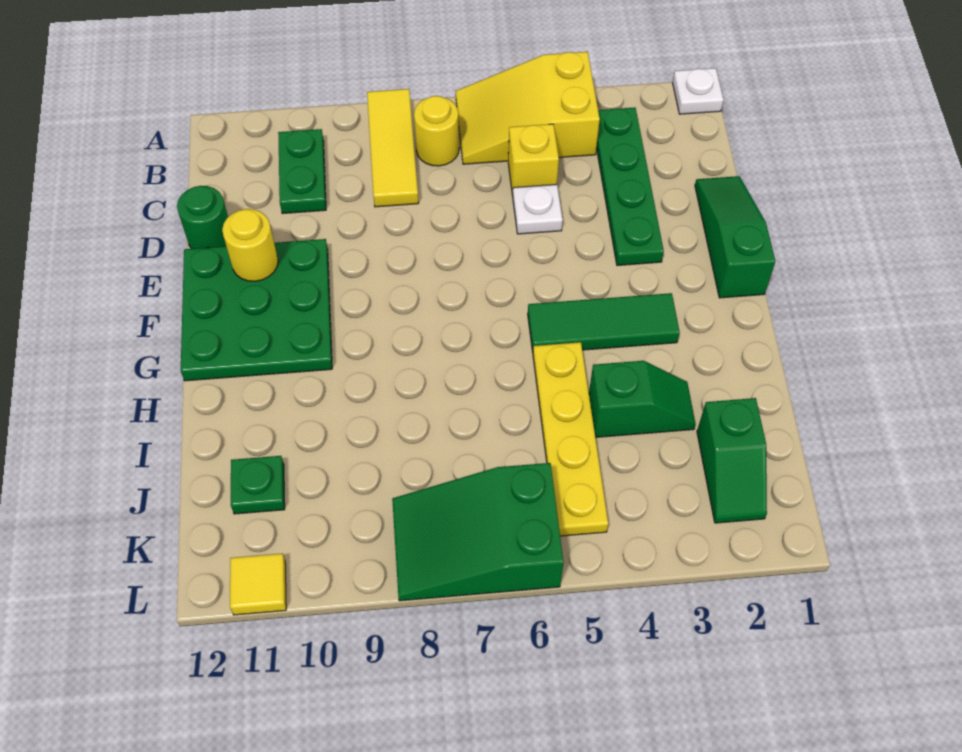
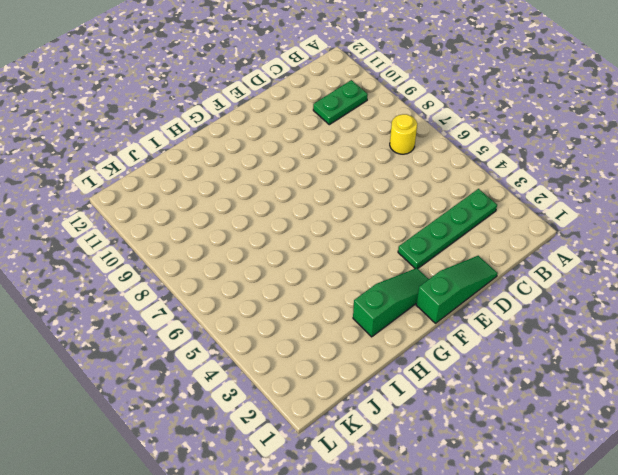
green slope F2:H2 level 1 top H -> none
none -> white plate A1 level 1
none -> yellow slope A4:B6 level 1 top 4
none -> yellow tile A8:C8 level 1

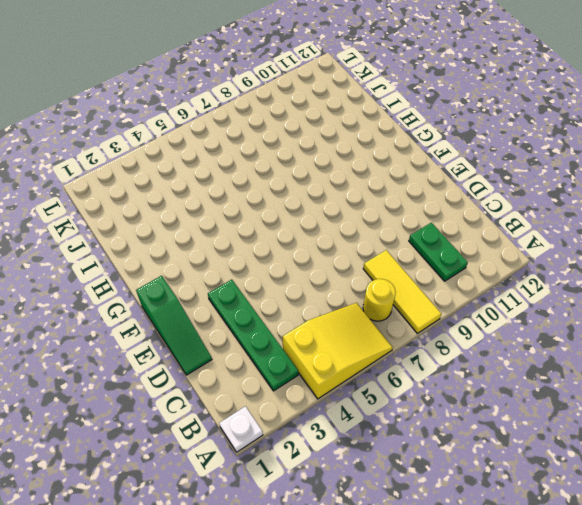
none -> yellow brick C5 level 1
none -> white plate D5 level 1
none -> green round brick D12 level 1

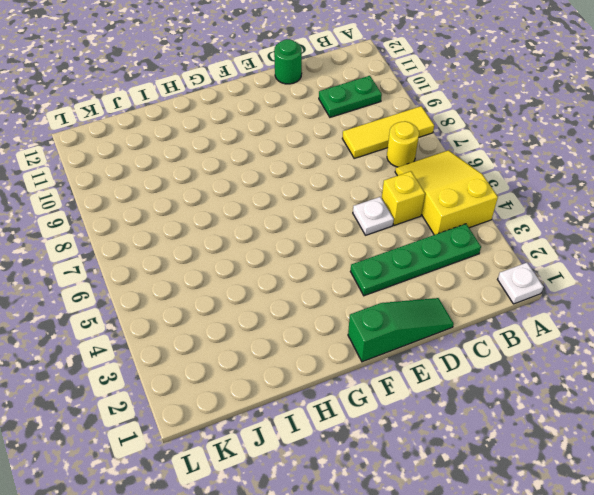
none -> green plate E10:G12 level 1
none -> green tile G3:G5 level 1
none -> yellow plate H5:K5 level 1

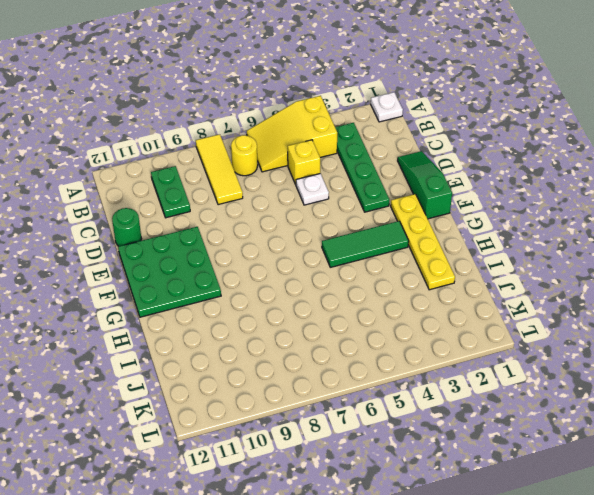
yellow plate F2:I2 level 1 -> yellow plate H5:K5 level 1
none -> green slope I3:I4 level 1 top 4
none -> green slope J2:K2 level 1 top J
none -> green plate J11 level 1

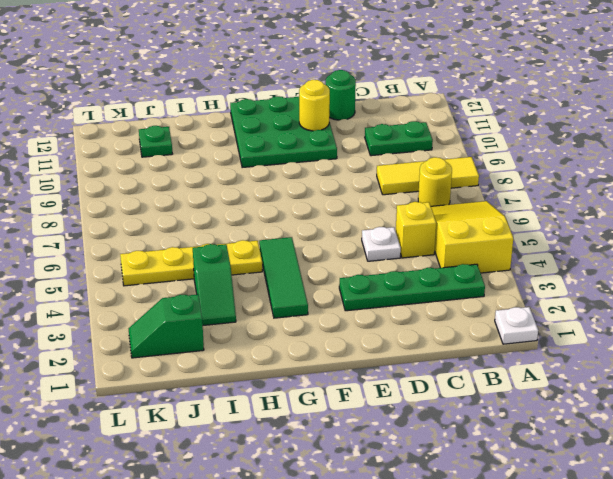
none -> green slope D1:F1 level 1 top F
none -> green slope K6:L8 level 1 top 6
none -> yellow tile L11 level 1

